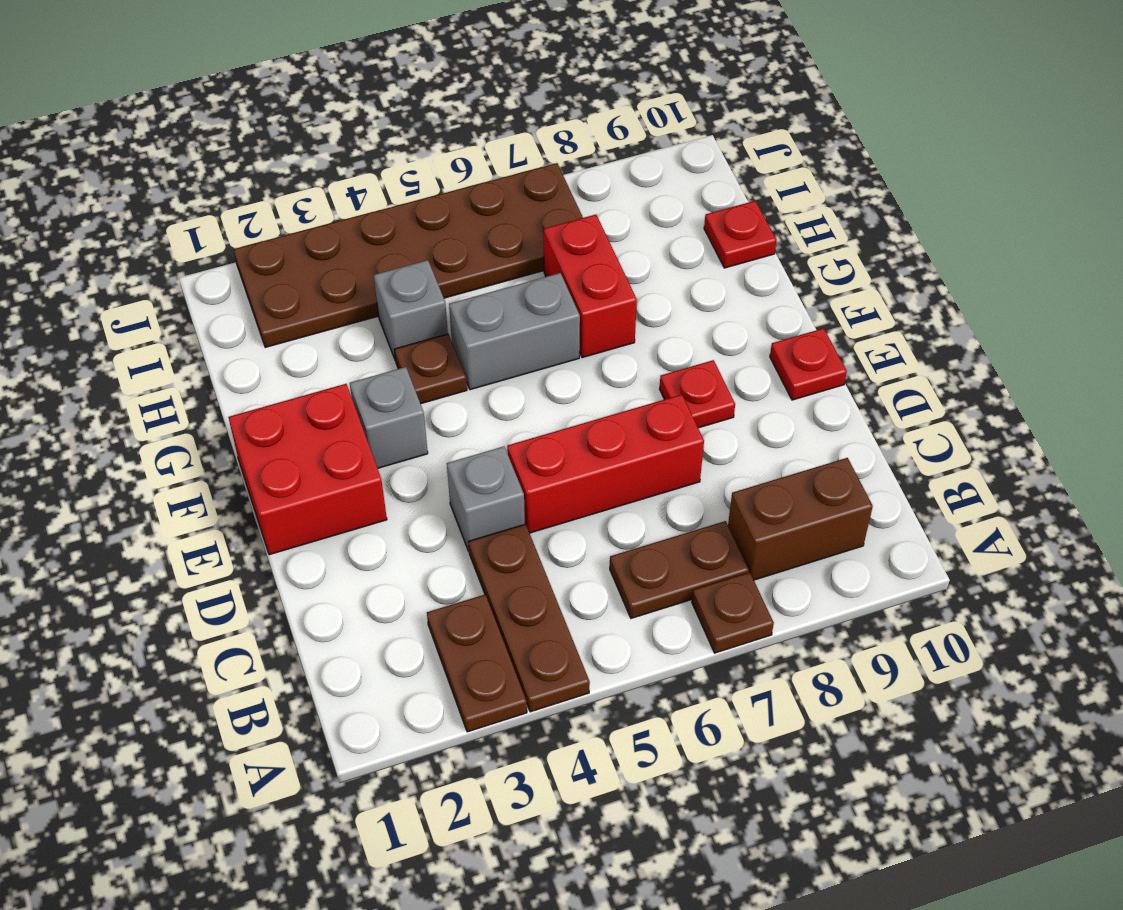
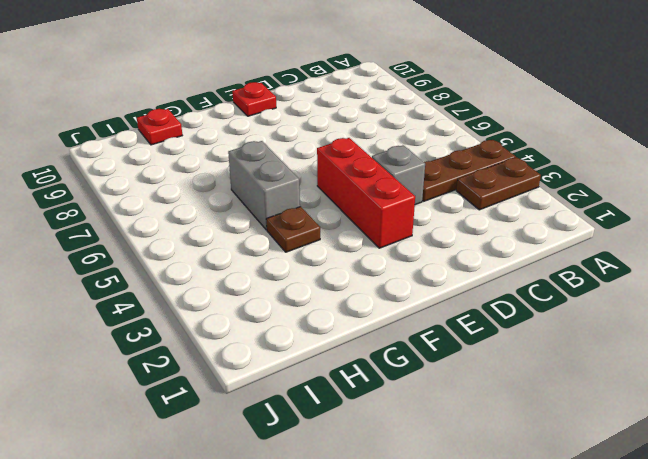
red brick E3:E5 level 1 -> red brick D5:D7 level 1
none -> brown plate A7 level 1
none -> brown plate B6:B7 level 1
none -> brown brick B8:B9 level 1

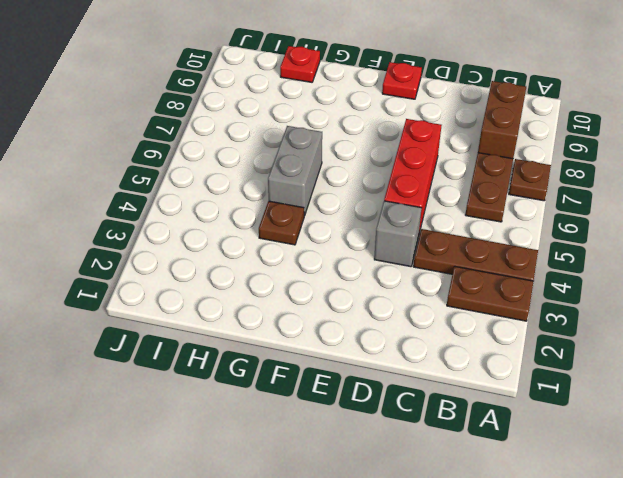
none -> red brick E1:F2 level 1
none -> red plate E8 level 1
none -> grey brick F3 level 1

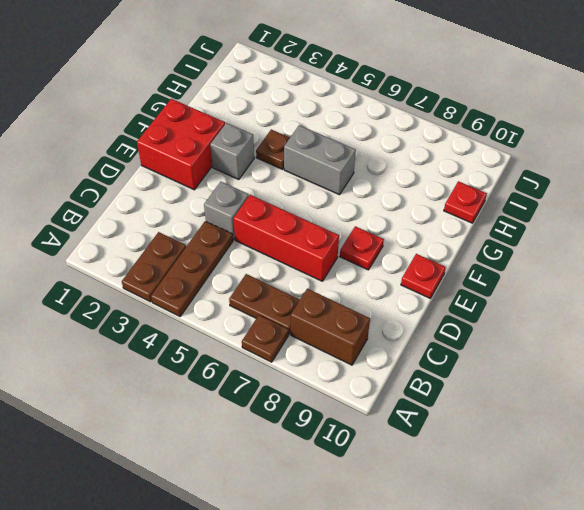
none -> red brick G7:H7 level 1
none -> grey brick H4 level 1
none -> brown plate I2:J7 level 1

